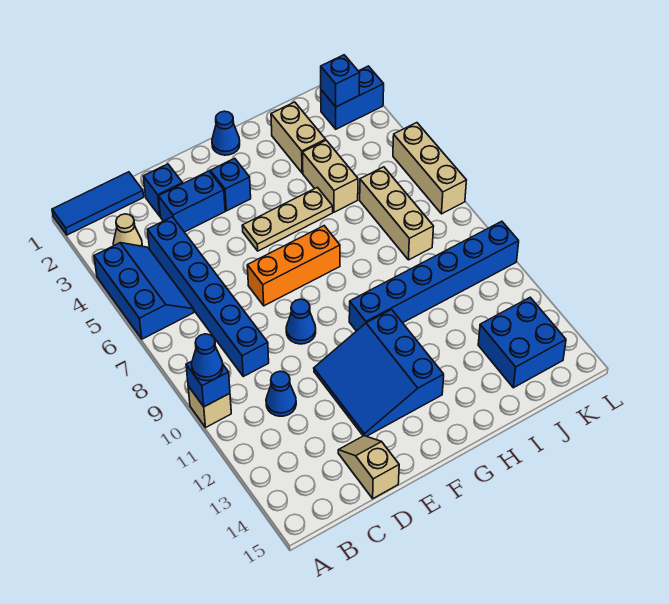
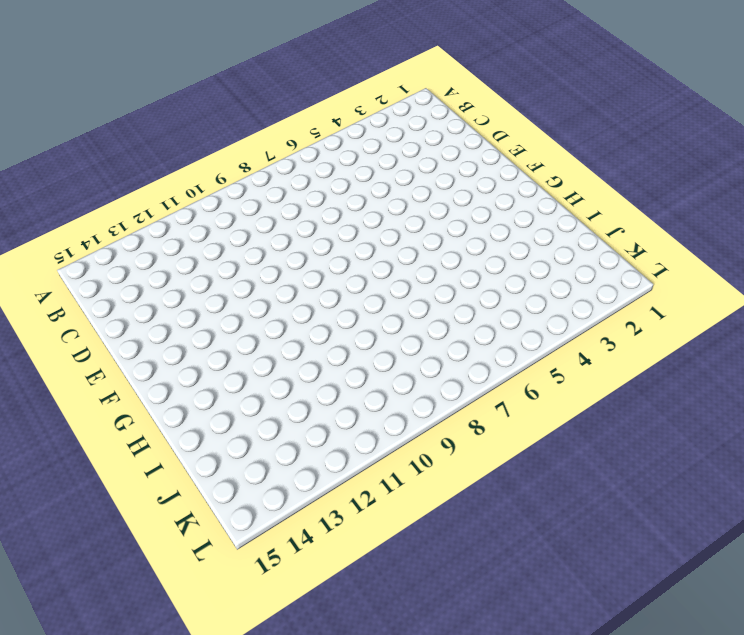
none -> blue tile A1:C1 level 1
none -> blue slope A4:B6 level 1 top A
none -> tan brick A10 level 1

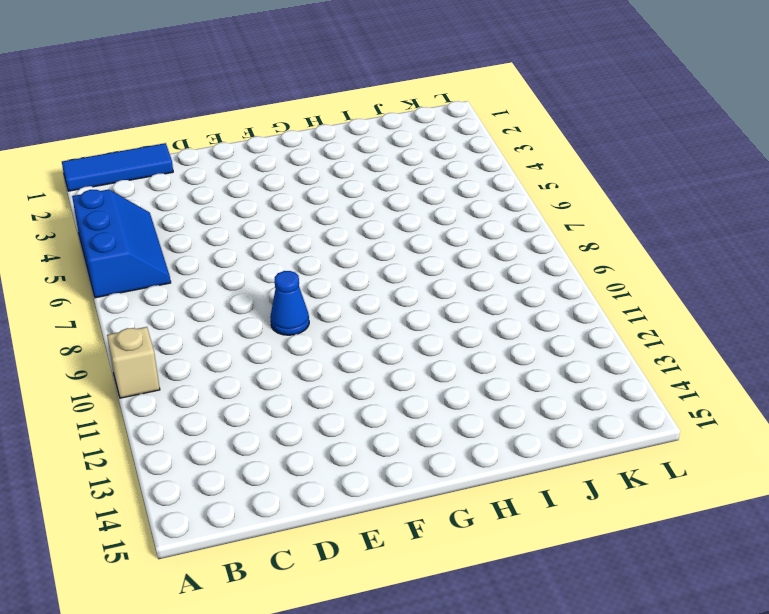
none -> tan cone B3 level 1
none -> blue brick C4:C9 level 1
none -> blue cone C11 level 1

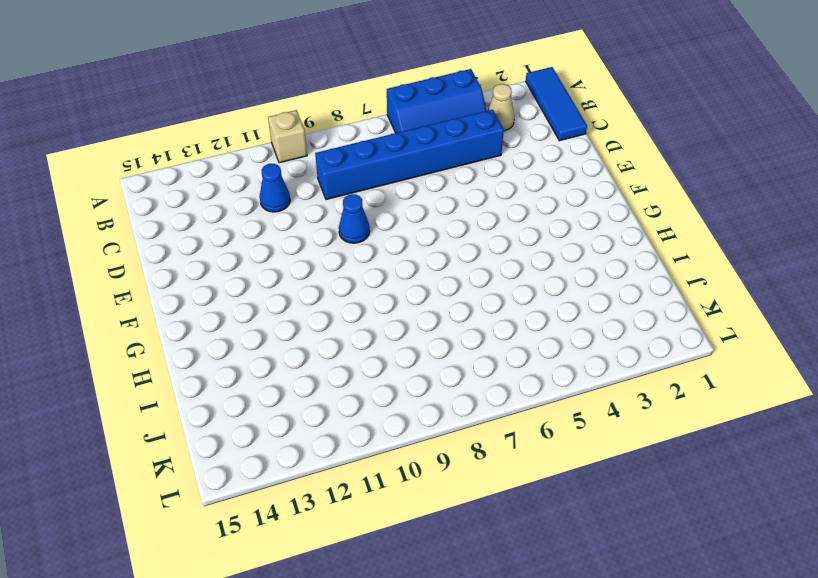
none -> blue brick D2 level 1
none -> blue brick D3:E3 level 1
none -> tan slope D14:D15 level 1 top 15

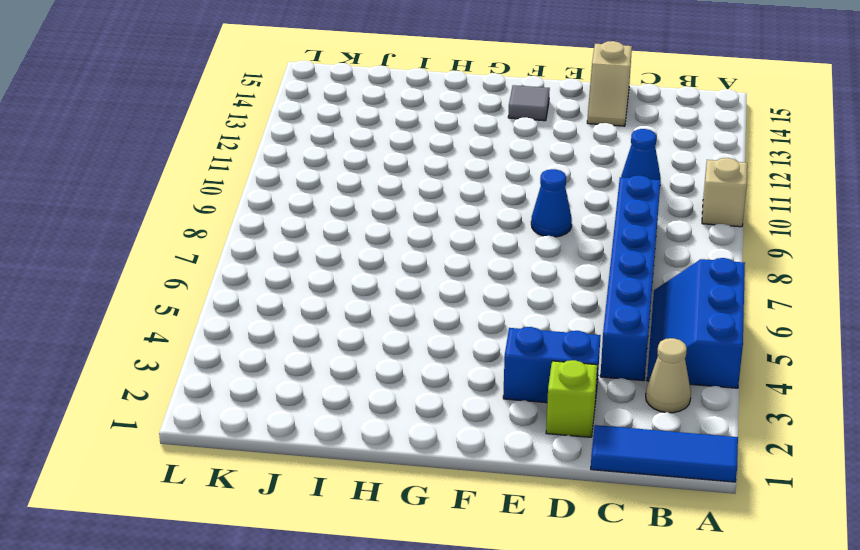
lime brick D2 level 1 -> blue brick D2 level 1
grey tile F14 level 1 -> none
none -> orange brick E7:G7 level 1
none -> blue slope E11:G13 level 1 top G
none -> blue brick F3 level 1

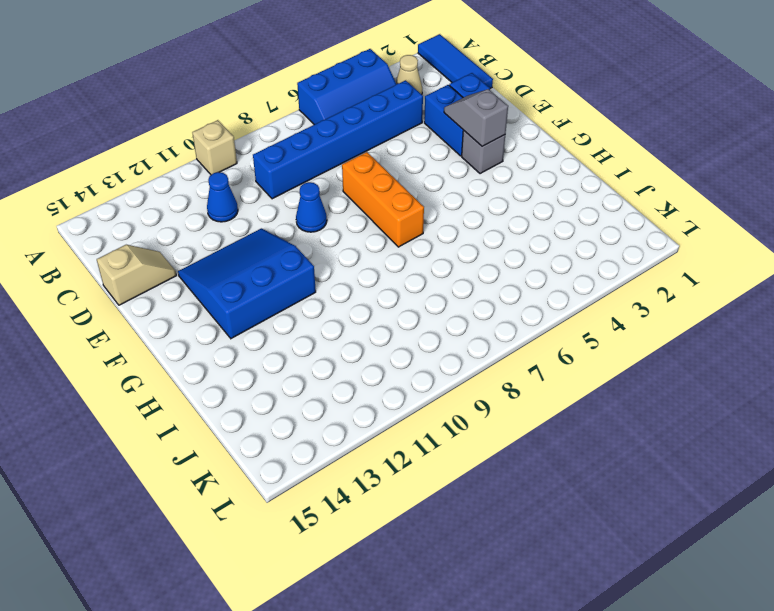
grey slope E3:F3 level 2 top F -> none
grey brick F3 level 1 -> blue brick F3 level 1
none -> tan plate F5:H5 level 1
none -> blue cone G1 level 1
none -> blue brick G10:L10 level 1

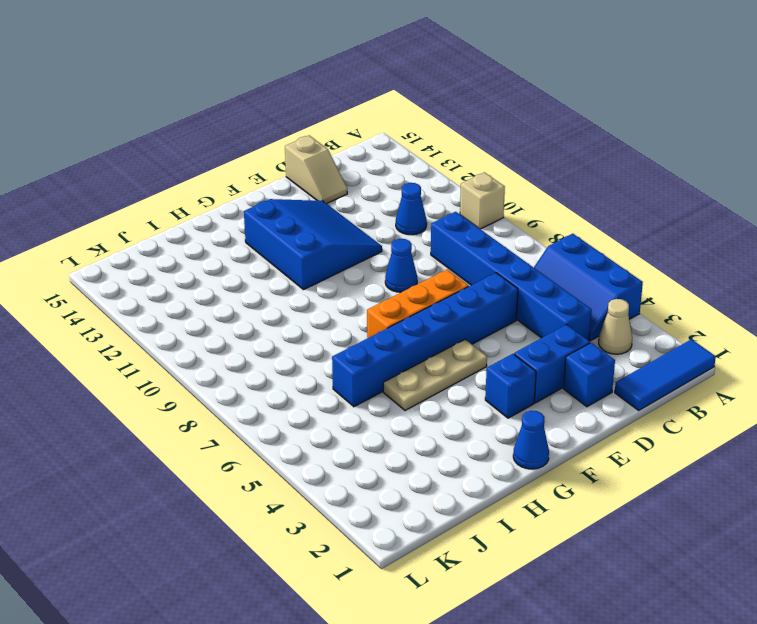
blue brick D6:I6 level 1 -> blue brick G10:L10 level 1
none -> tan brick I2:I3 level 1
none -> tan brick I4:I5 level 1
none -> tan brick J6:J8 level 1

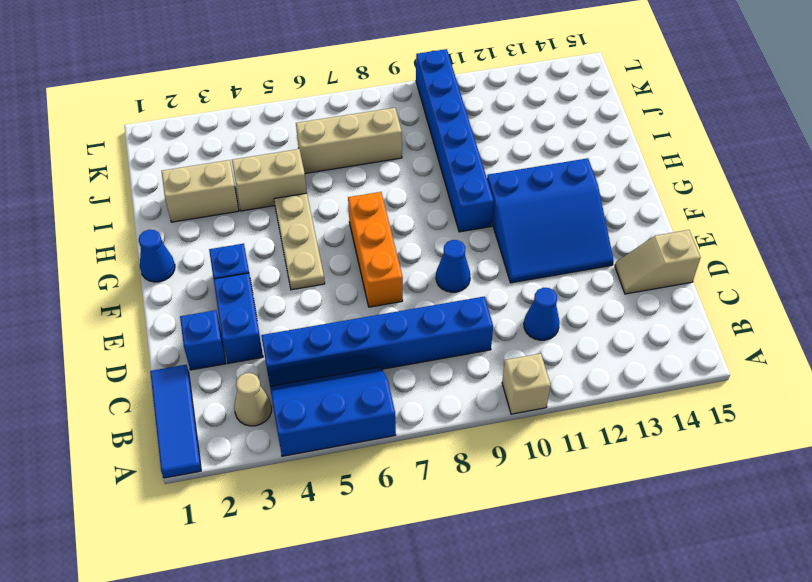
none -> blue brick J13:K14 level 1
none -> blue brick K2:L2 level 1
none -> tan brick L5:L7 level 1

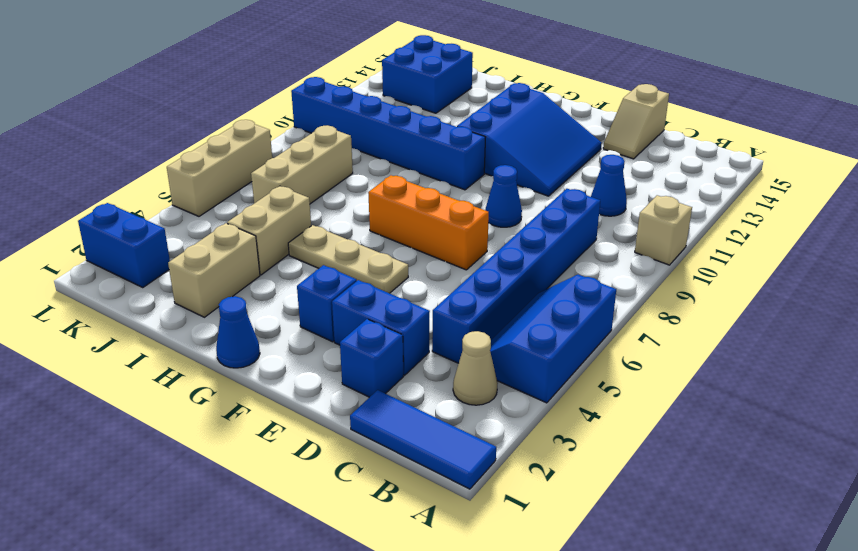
none -> blue brick A10 level 2
none -> blue brick K2 level 2
none -> blue cone A10 level 3

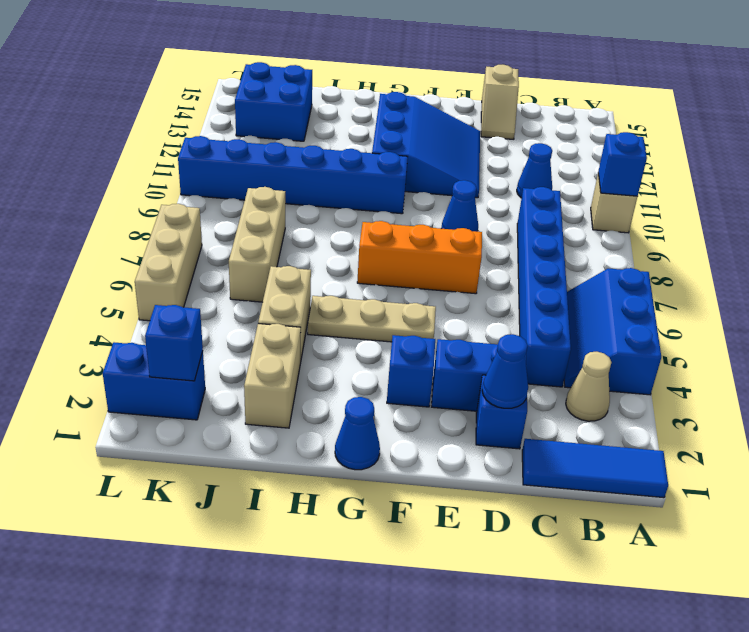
blue cone D2 level 2 -> blue cone A10 level 3

